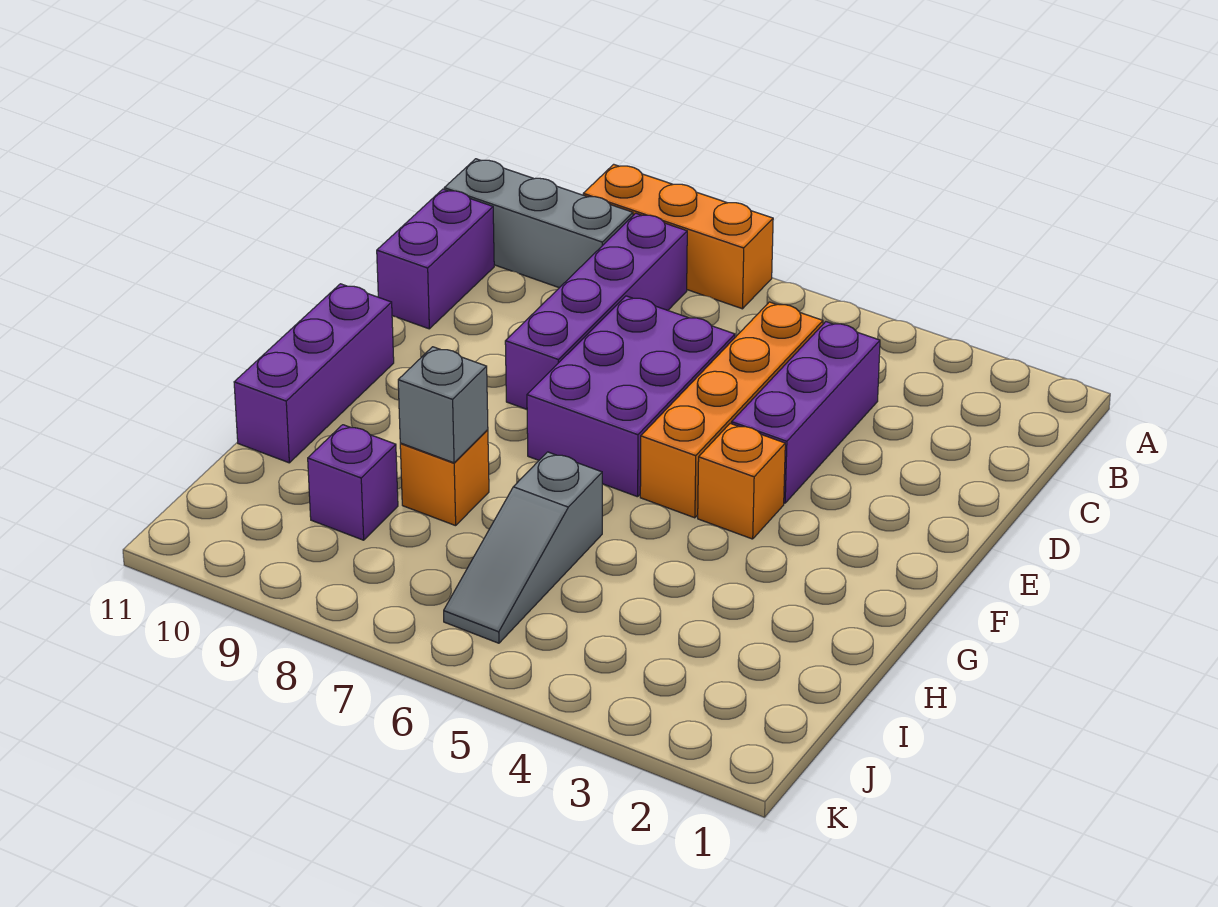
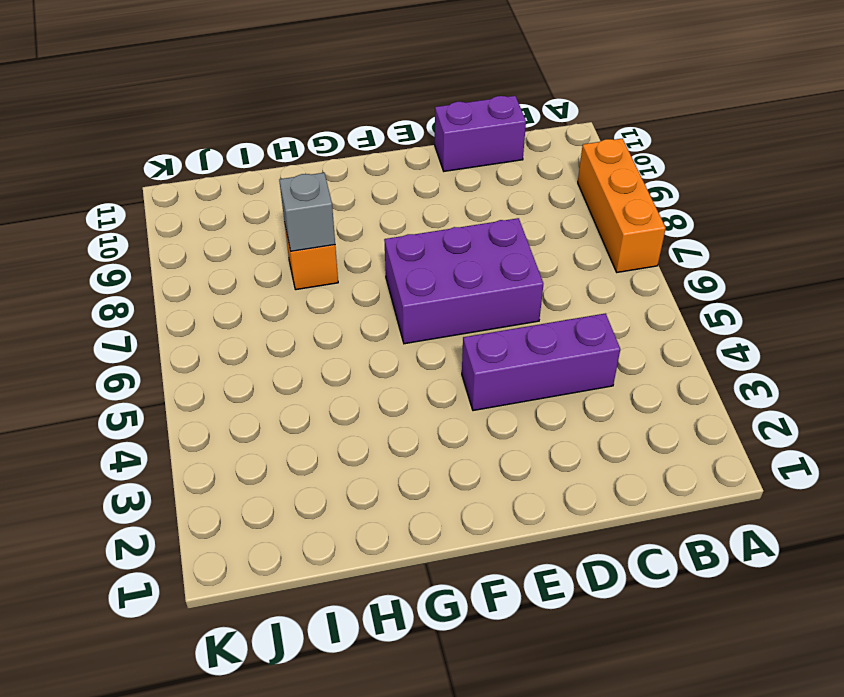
none -> purple brick B8:E8 level 1
none -> grey brick B9:B11 level 1
none -> orange brick C5:F5 level 1

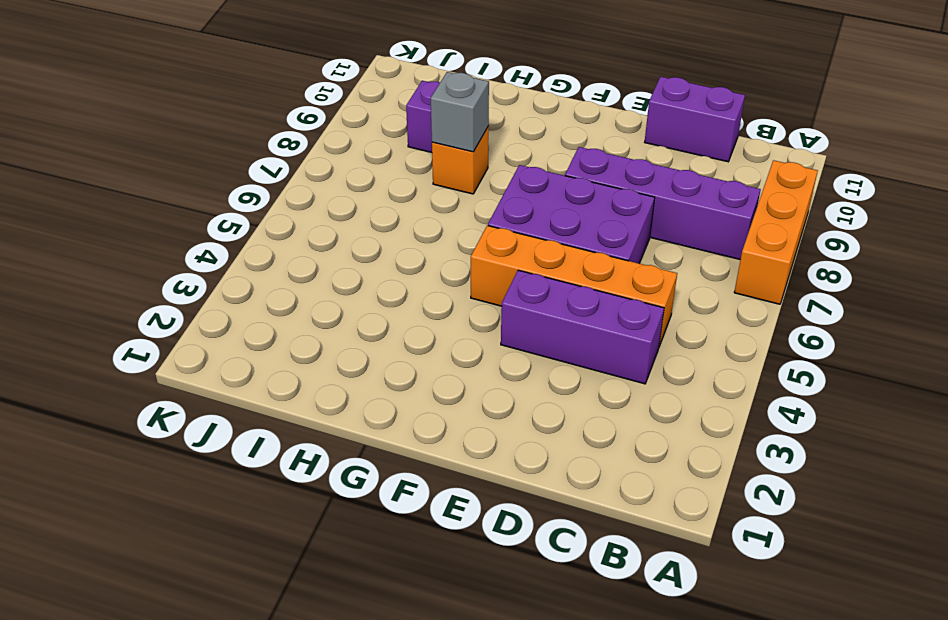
none -> grey brick B9:B11 level 1
none -> orange brick F4 level 1
none -> purple brick F11:H11 level 1

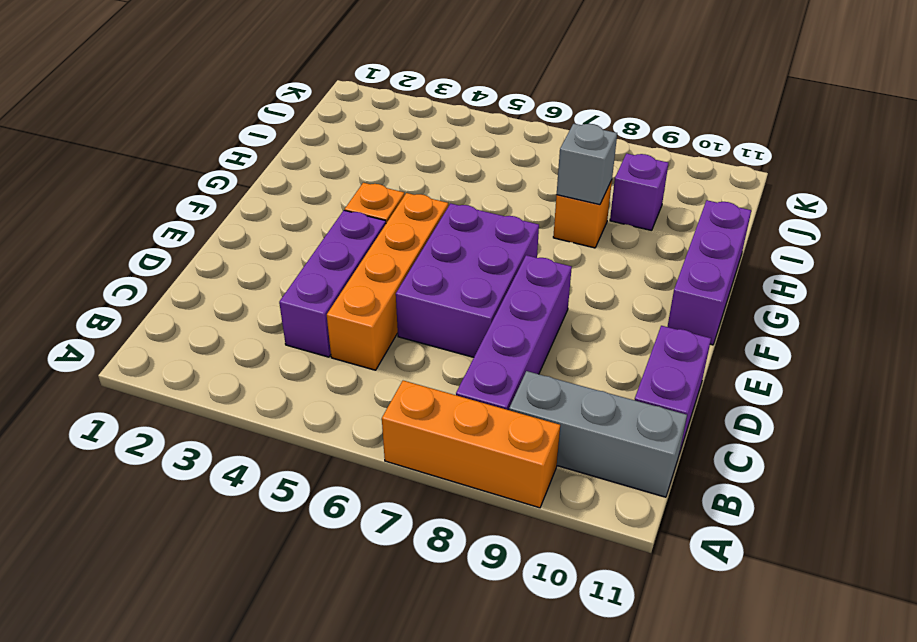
none -> grey slope H6:J6 level 1 top H

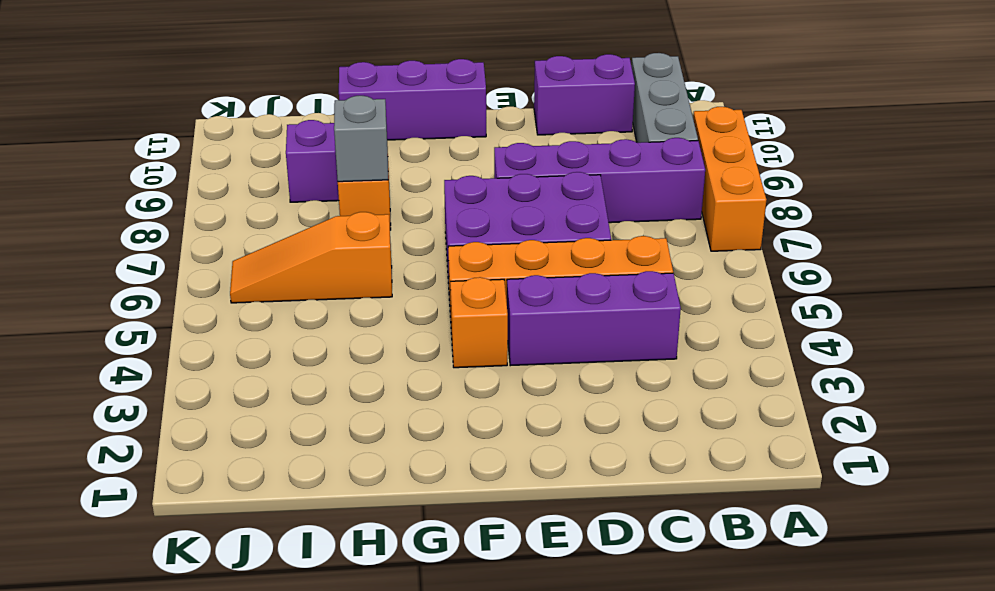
orange slope H6:J6 level 1 top H -> grey slope H6:J6 level 1 top H

